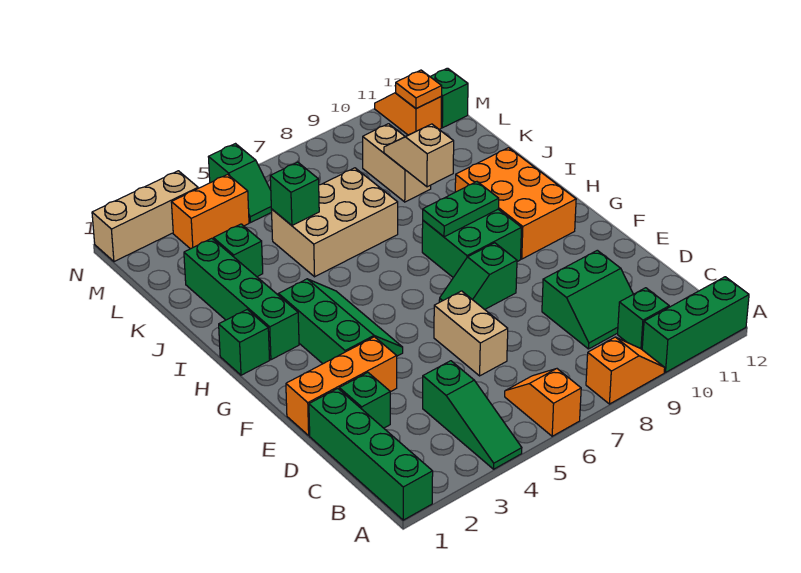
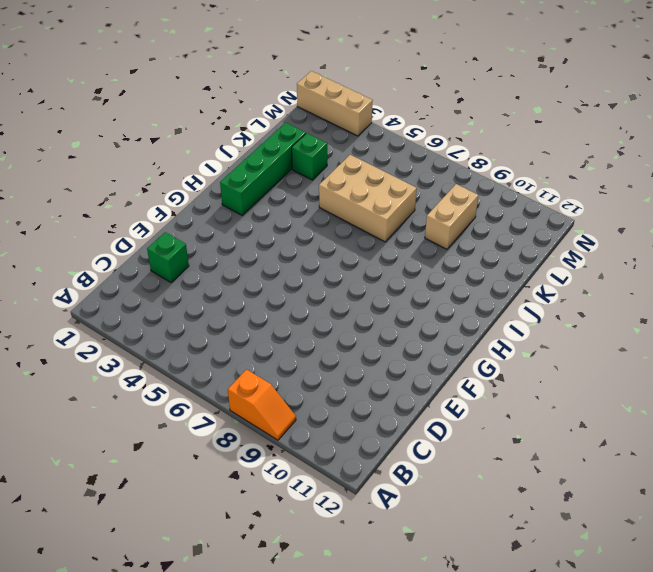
none -> green brick A1:D1 level 1
none -> green slope A4:C4 level 1 top C
none -> orange slope A6:B6 level 1 top A

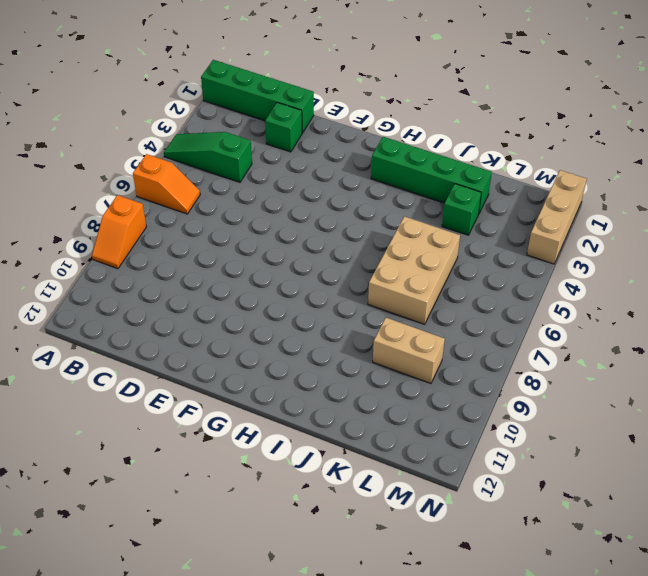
none -> green brick A10:A12 level 1
none -> green brick B10 level 1
none -> green slope C9:D10 level 1 top D

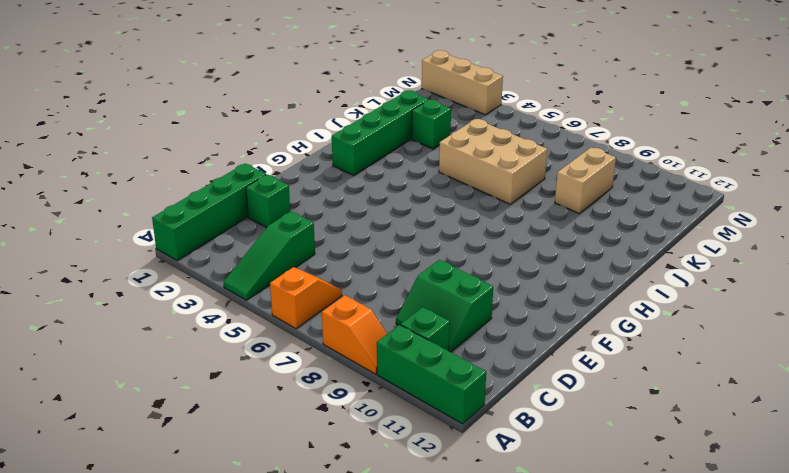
none -> tan brick D6:E6 level 1
none -> orange brick E1:E3 level 1
none -> green slope F3:H4 level 1 top 3

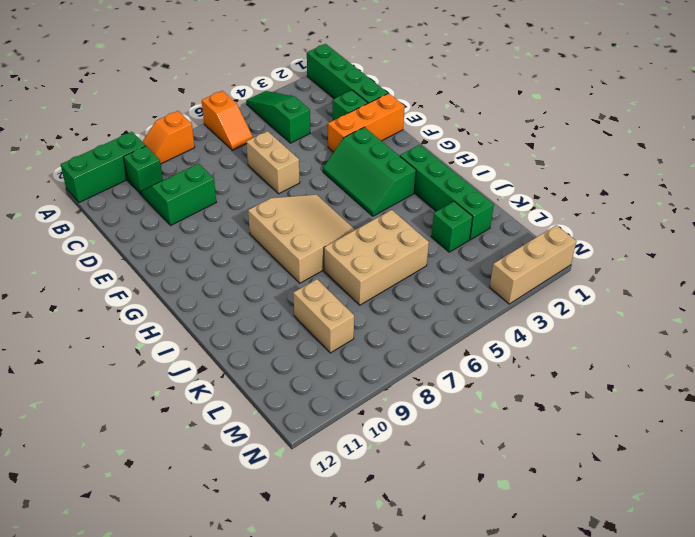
tan slope G6:I8 level 1 top 8 -> green brick G8:H9 level 1
none -> green slope F7:F8 level 1 top 8
none -> orange brick G10:I11 level 1
none -> green brick H1 level 1

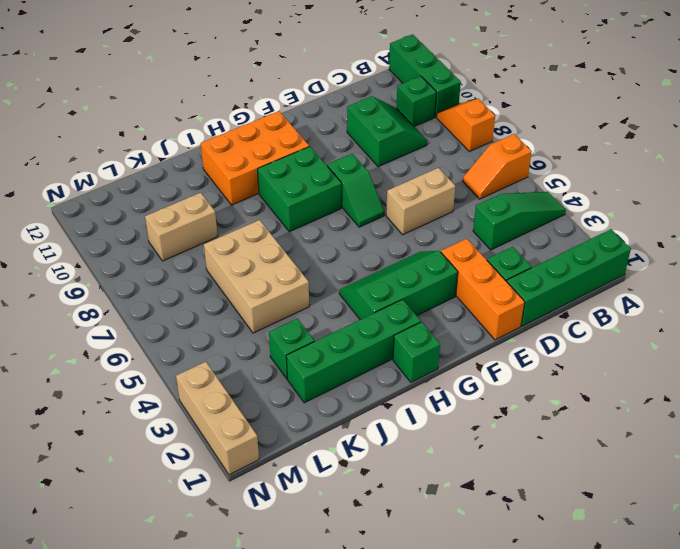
none -> orange brick M3:M4 level 1
none -> green slope M5:N5 level 1 top N
none -> orange slope M11:N11 level 1 top M

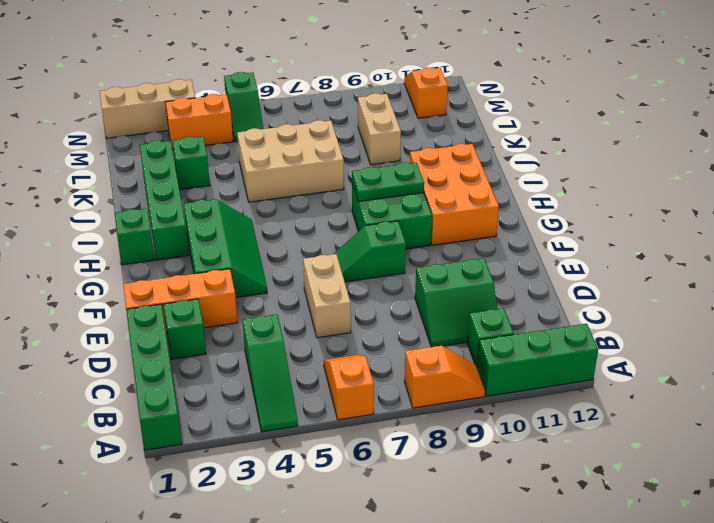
none -> green brick M12 level 1
none -> tan slope J9:K9 level 2 top J
none -> green brick K5 level 2

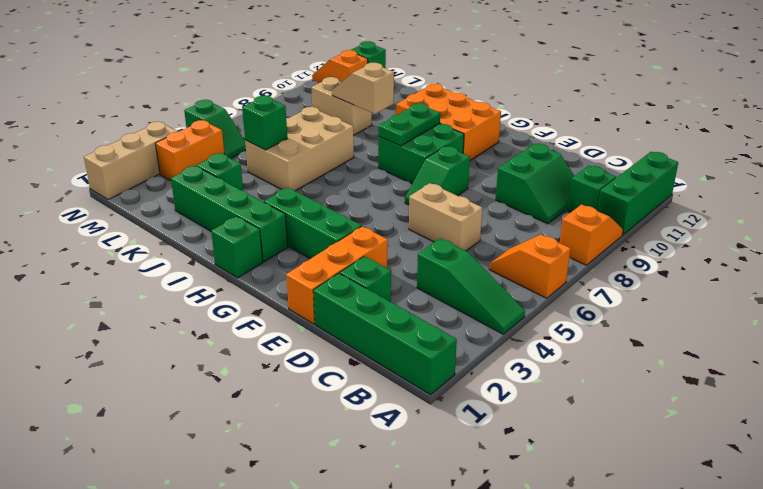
none -> orange plate M11 level 2

